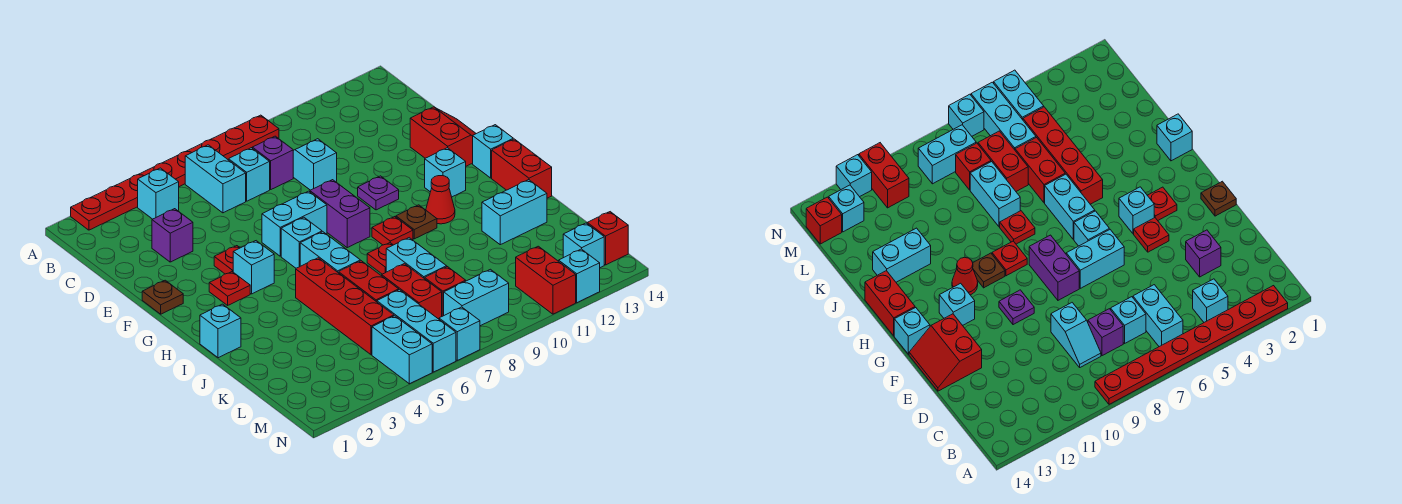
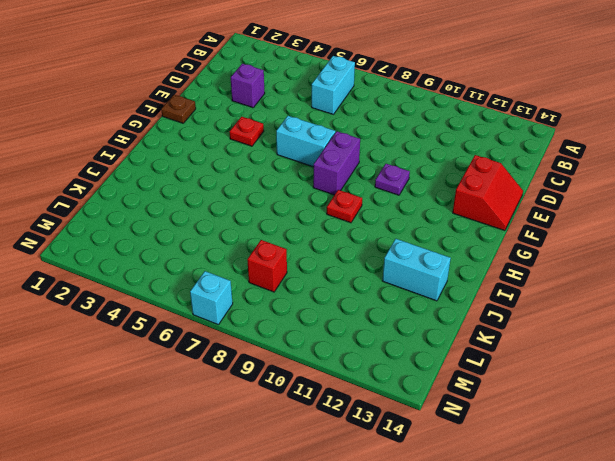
none -> red plate A2:A9 level 1
none -> cyan brick B4 level 1
none -> cyan brick C7 level 1
none -> purple brick C8 level 1

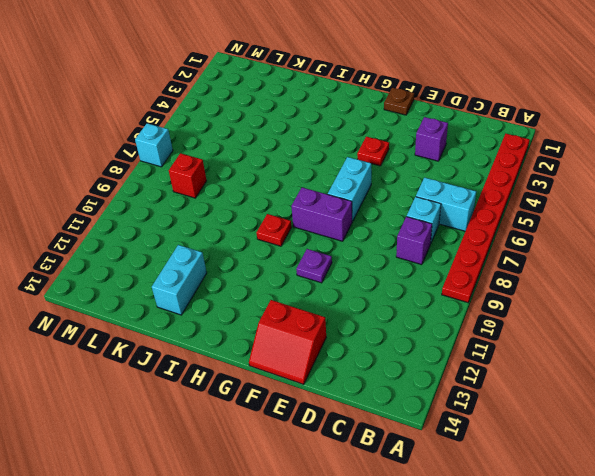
none -> cyan brick B4 level 1
none -> cyan slope C9:D9 level 1 top D
none -> red plate G3 level 1
none -> cyan brick G4 level 1

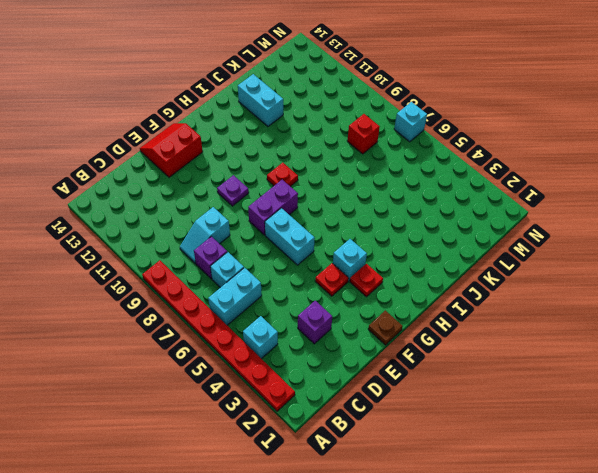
none -> cyan brick G6 level 1
none -> cyan brick G12 level 1
none -> cyan brick G14 level 1
none -> cyan brick H6:I6 level 1

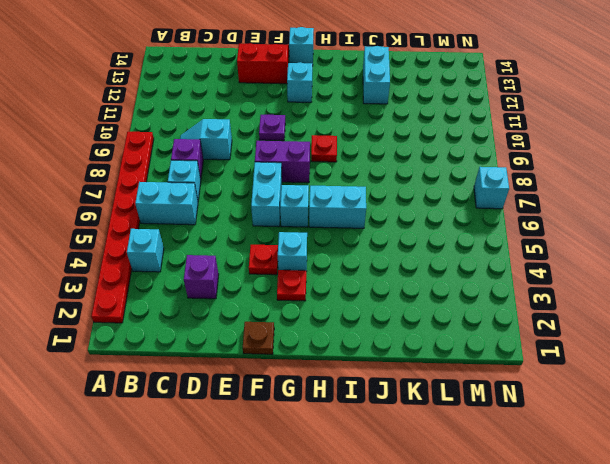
none -> brown plate H10 level 1
none -> red cone H11 level 1
none -> red brick H14:I14 level 1
none -> cyan brick I1 level 1

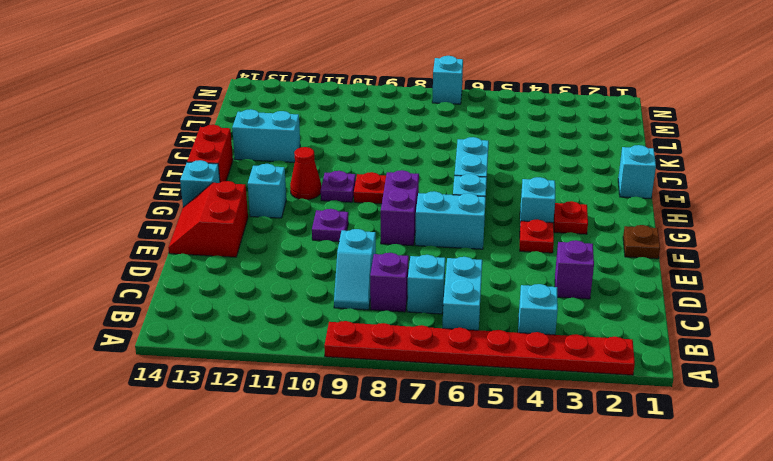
purple plate H10 level 1 -> brown plate H10 level 1
none -> red brick I5:L5 level 1
none -> red plate I8 level 1
none -> red brick J6:K6 level 1
none -> cyan brick J8:K8 level 1

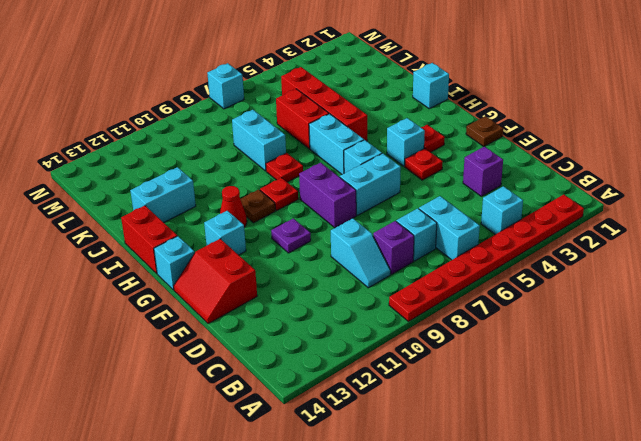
none -> red brick K7:L7 level 1
none -> cyan brick L6:N6 level 1
none -> red brick L8 level 1
none -> cyan brick M5:N5 level 1

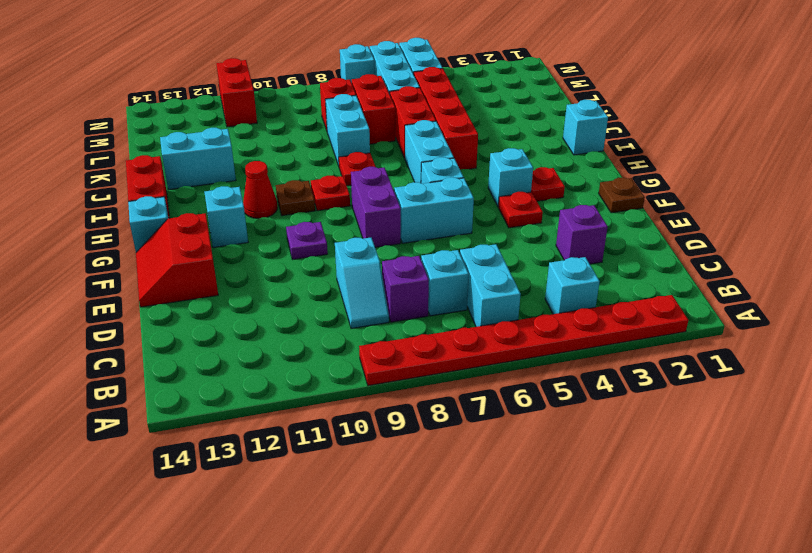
none -> cyan brick M8:M9 level 1
none -> cyan brick M13 level 1
none -> red brick M14 level 1
none -> cyan brick N12 level 1

